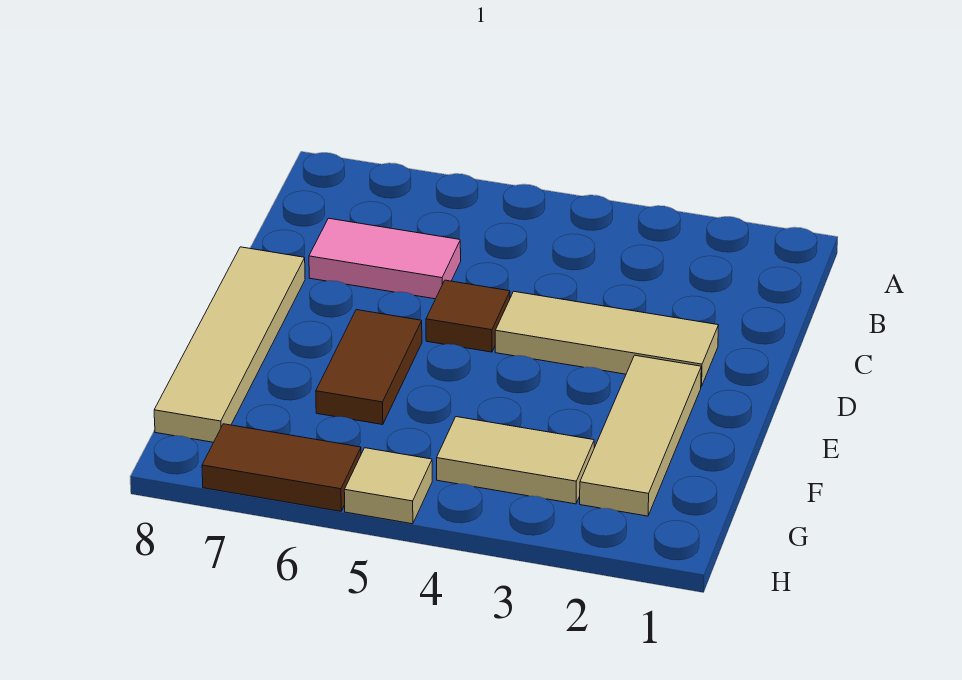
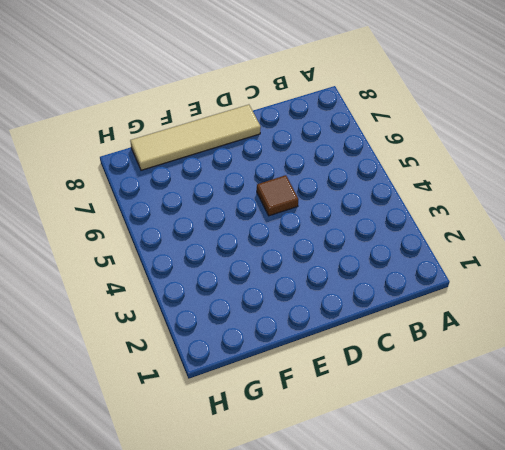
none -> pink tile C6:C7 level 1
none -> tan tile D2:D4 level 1

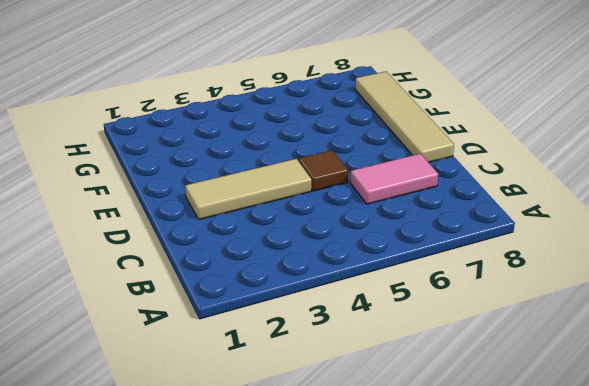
none -> tan tile E2:G2 level 1
none -> brown tile E6:F6 level 1

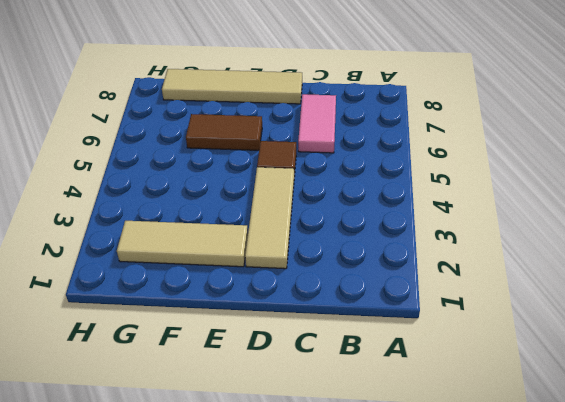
none -> tan tile G3:G4 level 1
none -> tan tile H5 level 1

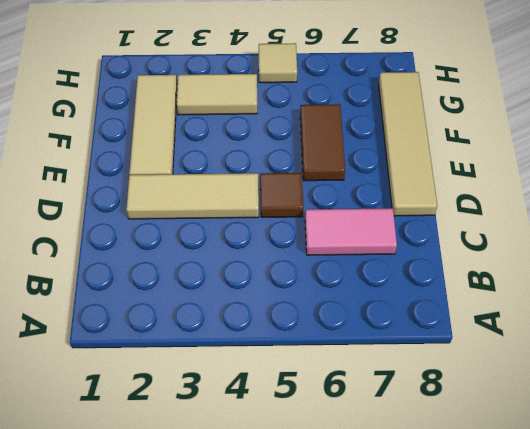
none -> brown tile H6:H7 level 1

